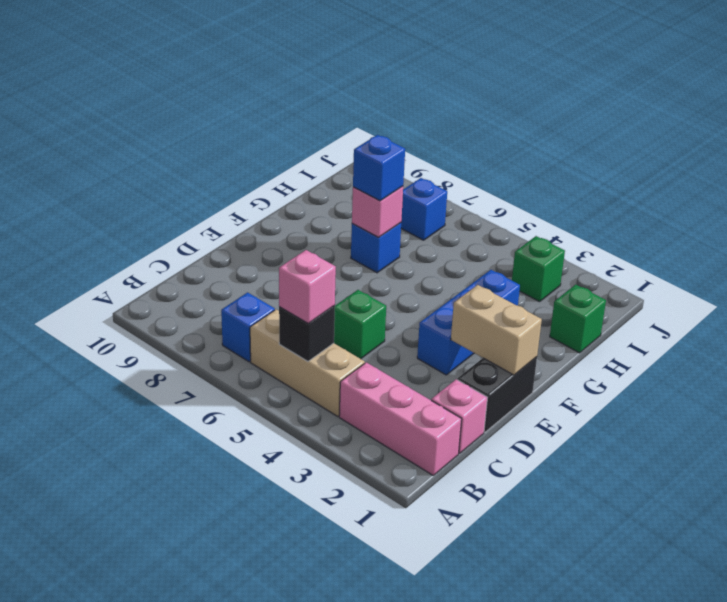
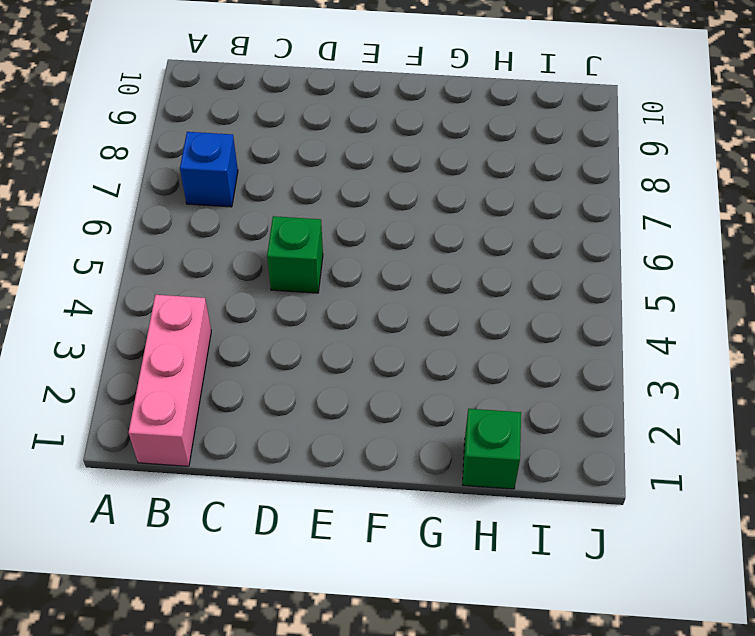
none -> tan brick B4:B6 level 1
none -> pink brick C1 level 1
none -> black brick D1:E1 level 1

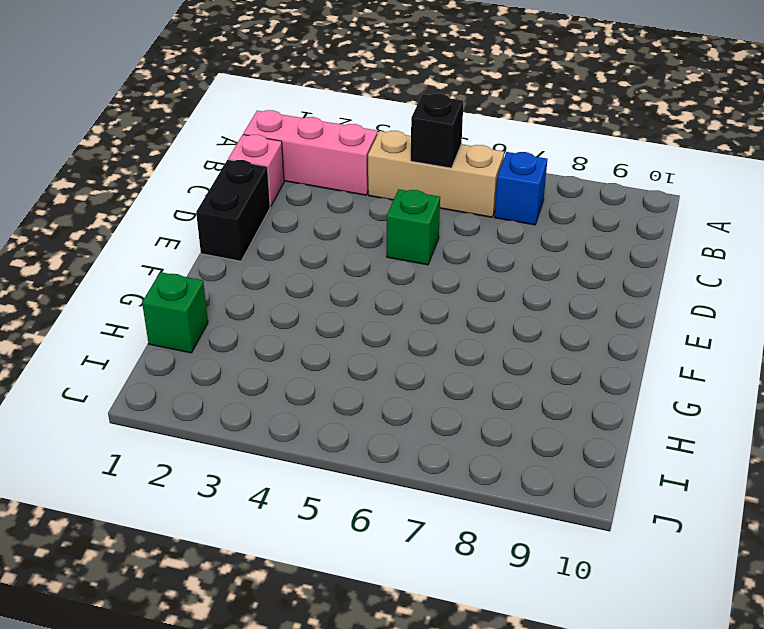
none -> blue brick E3:G3 level 1
none -> blue brick G7 level 1
none -> green brick I3 level 1

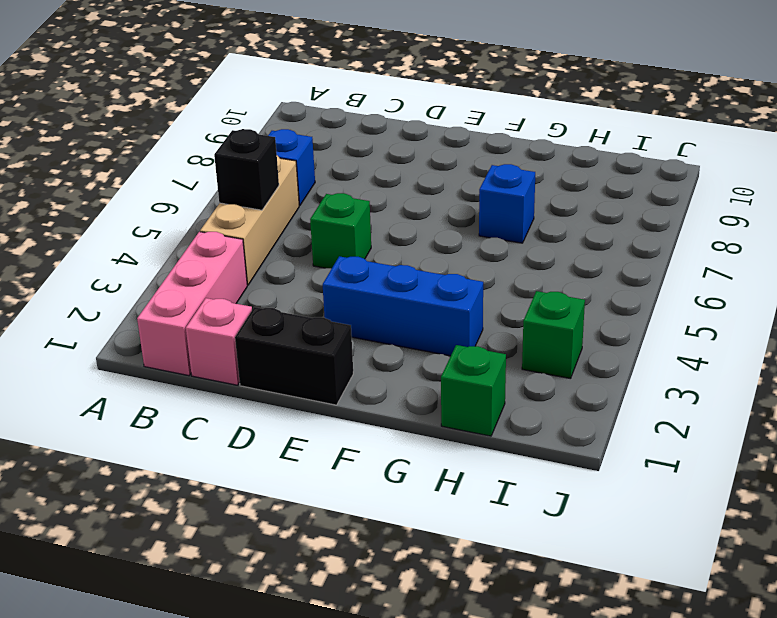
none -> blue brick I7 level 1
none -> tan brick E1:E2 level 2
none -> pink brick G7 level 2

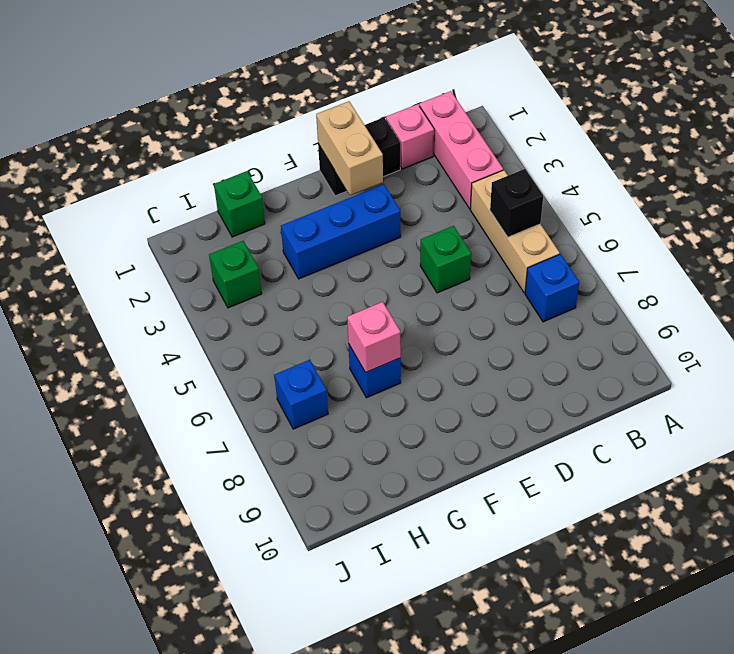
none -> pink brick B5 level 3
none -> blue brick G7 level 3

